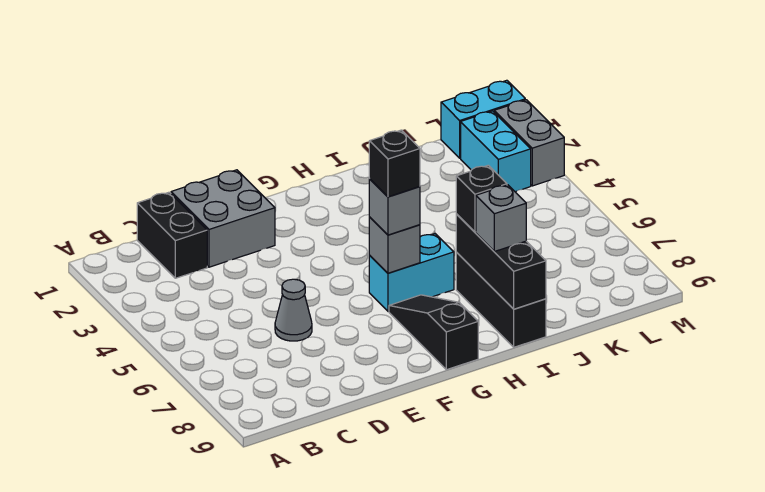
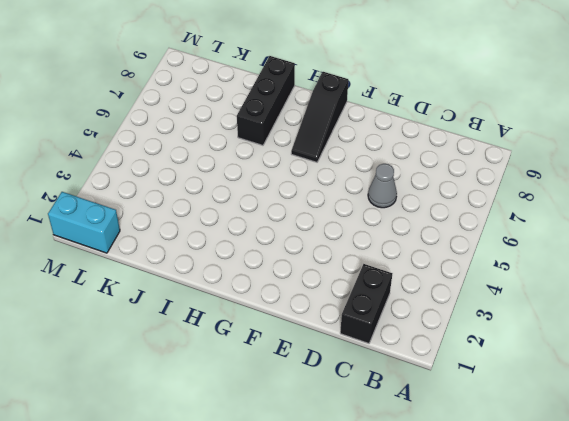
none -> grey brick D1:E2 level 1
none -> cyan brick G6:H6 level 1
none -> cyan brick L2:L3 level 1

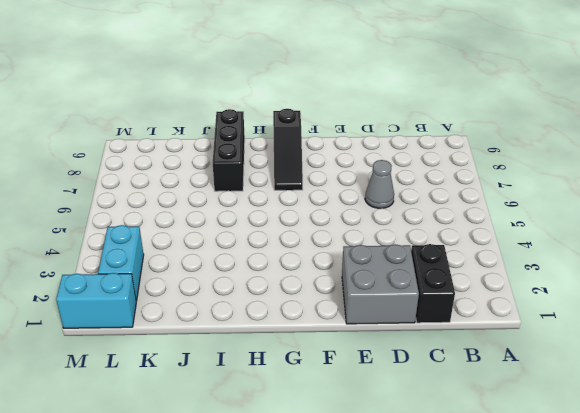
none -> cyan brick G6:H6 level 1
none -> grey brick M2:M3 level 1
none -> grey brick G6 level 2

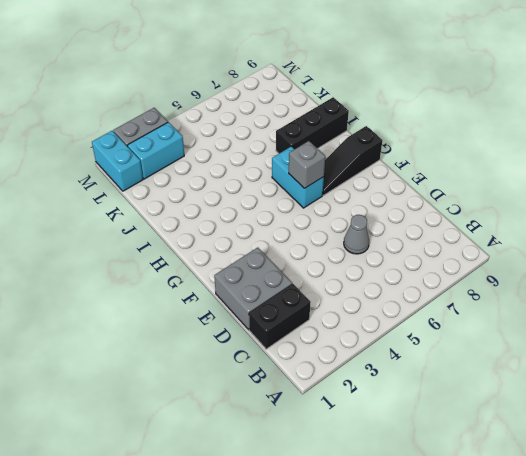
none -> black brick I7:I9 level 2
none -> grey brick G6 level 3
none -> black brick I7 level 3

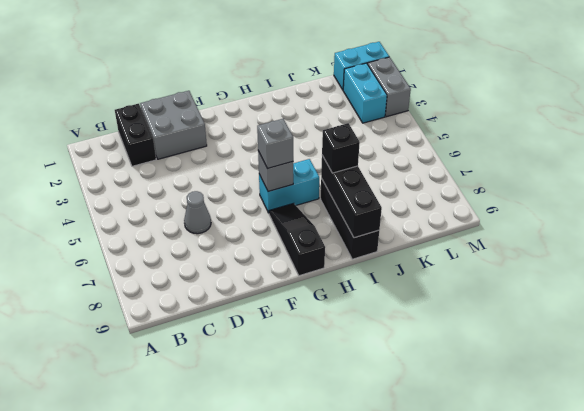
none -> grey brick I8 level 3
none -> black brick G6 level 4

